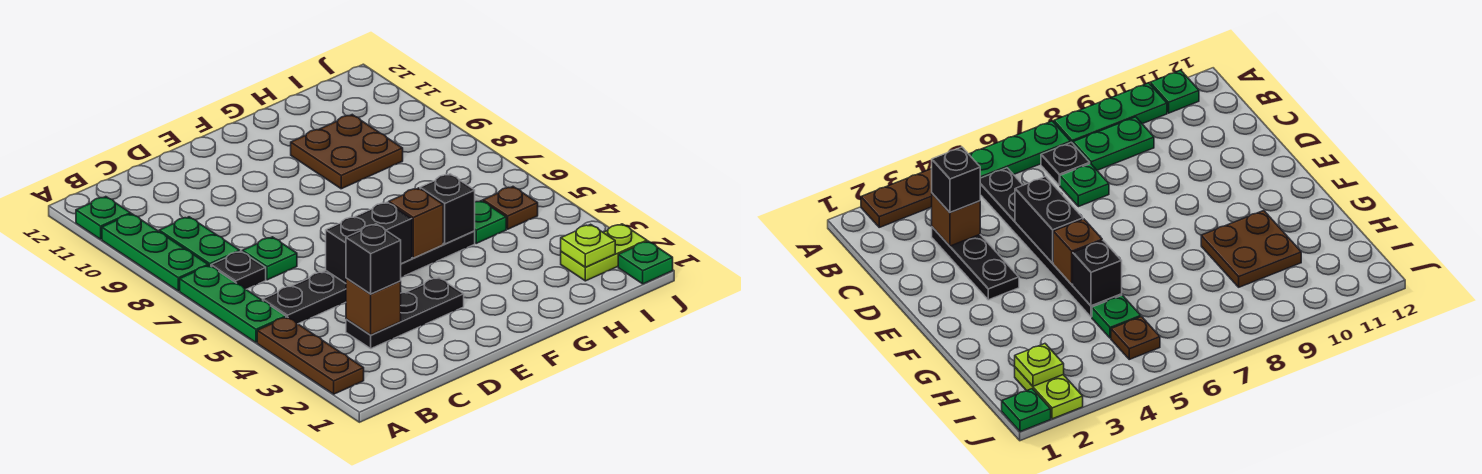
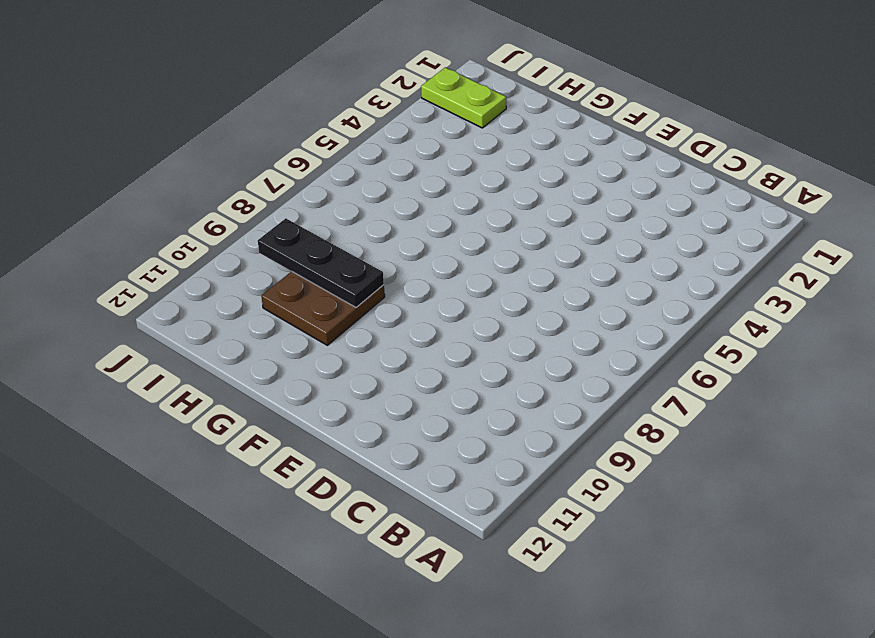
black plate G9:I9 level 2 -> black plate C3:E3 level 1
none -> brown plate A2:A4 level 1
none -> green plate A5:A7 level 1
none -> green plate A8:A10 level 1

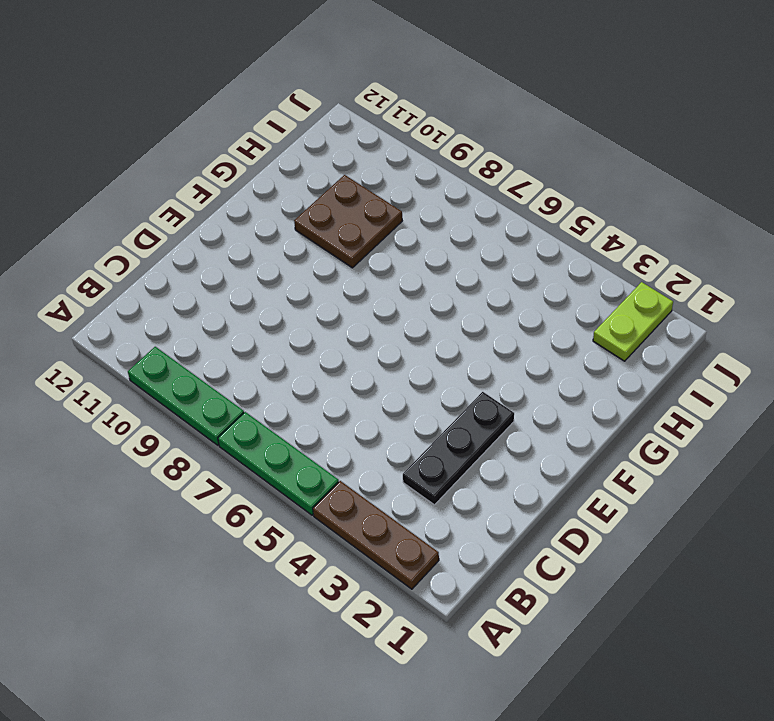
none -> green plate A11 level 1
none -> black plate B5:G5 level 1
none -> black plate B7 level 1

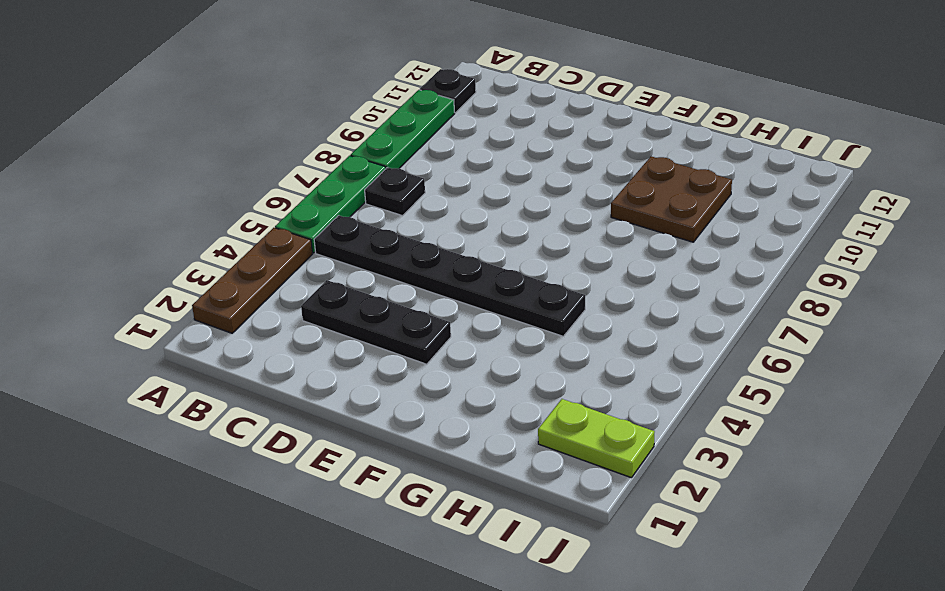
black plate A11 level 1 -> green plate A11 level 1
none -> green plate B8:B9 level 1
none -> green plate C7 level 1
none -> green plate H5 level 1

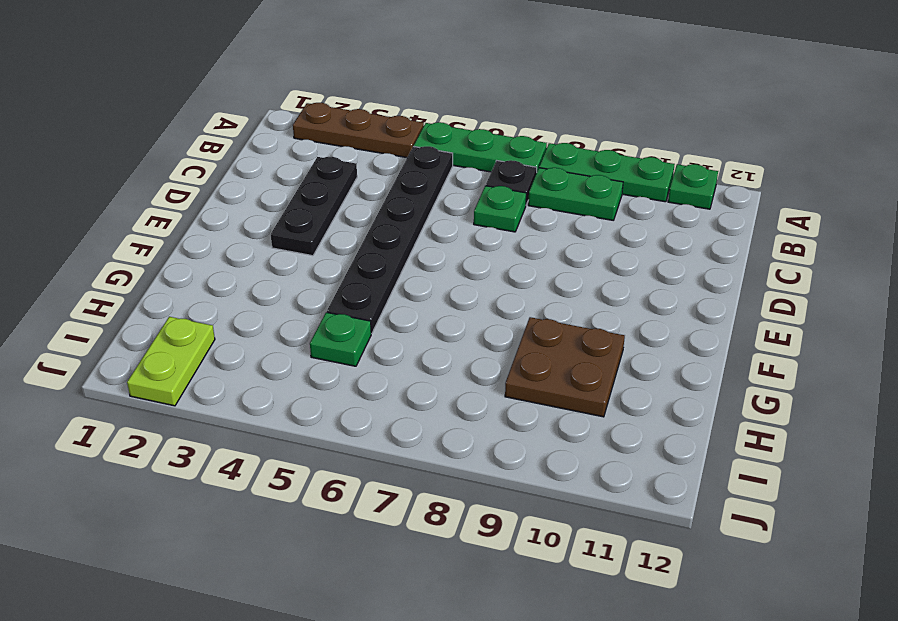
none -> brown plate I5 level 1
none -> green plate J1 level 1
none -> brown brick C3 level 2

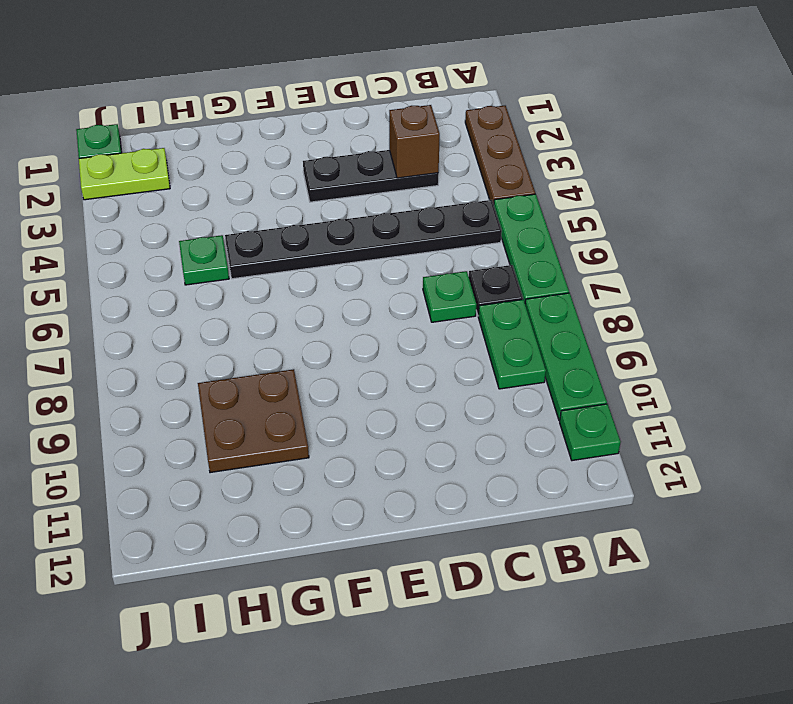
none -> brown plate I5 level 1
none -> black brick D5:E5 level 2
none -> brown brick F5 level 2

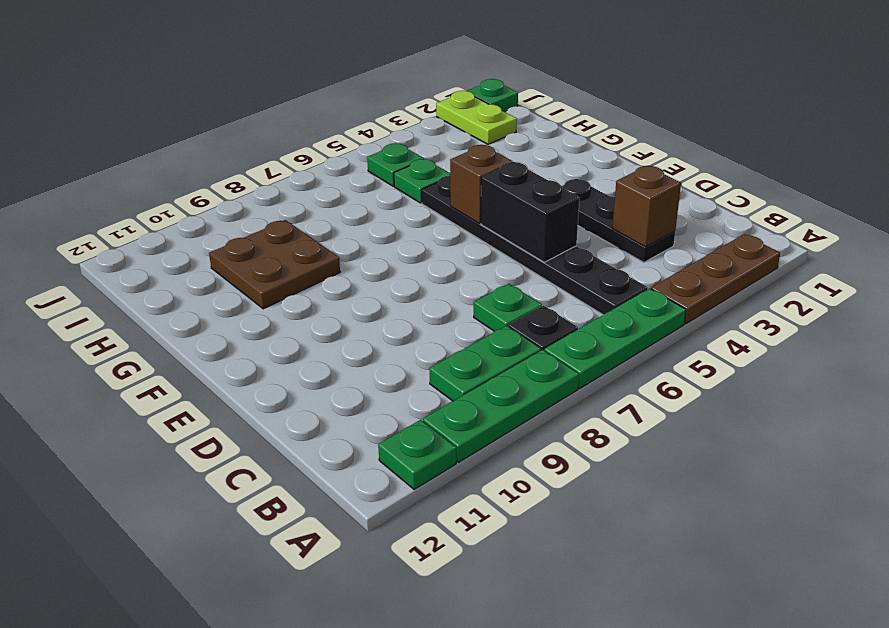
green plate I5 level 1 -> brown plate I5 level 1
none -> black brick G5 level 2
none -> lime plate I2 level 2
none -> black brick C3 level 3

